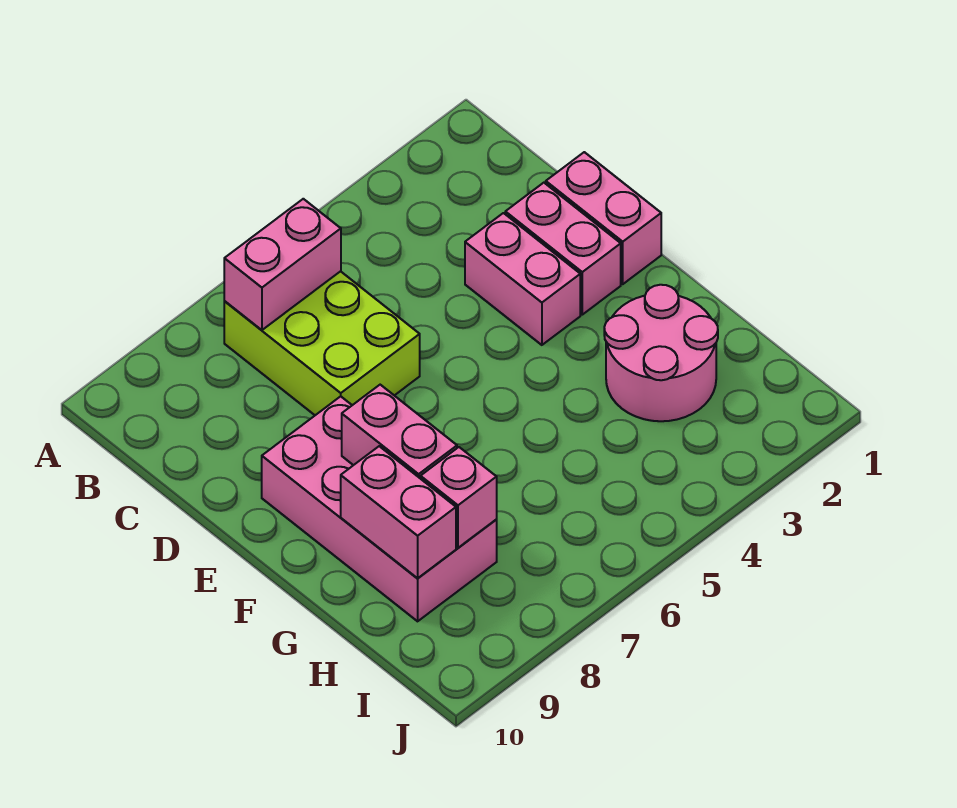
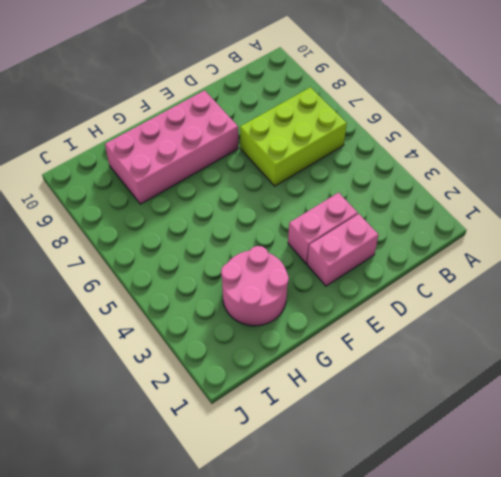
none -> pink brick D1:E1 level 1
none -> pink brick B6:B7 level 2

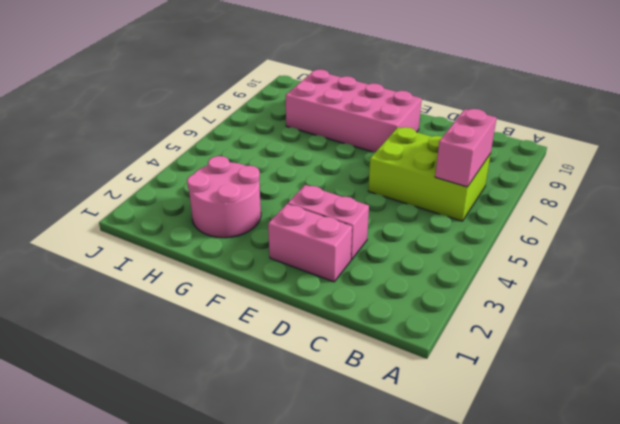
none -> pink brick D1:E1 level 1
none -> pink brick F8:G8 level 2

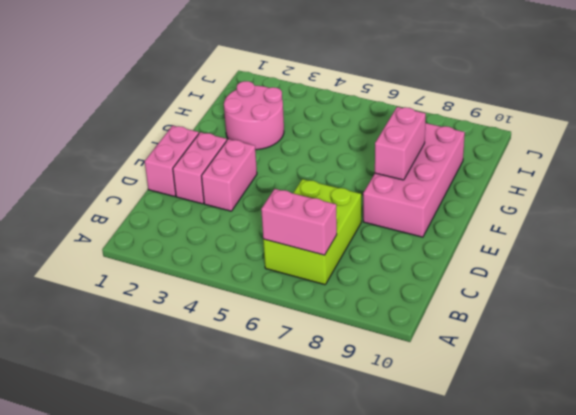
none -> pink brick G9:H9 level 2
none -> pink brick H8 level 2

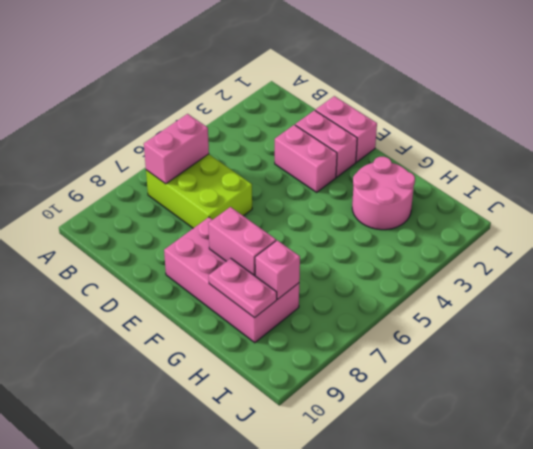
pink plate G9:H9 level 2 -> pink brick G9:H9 level 2

